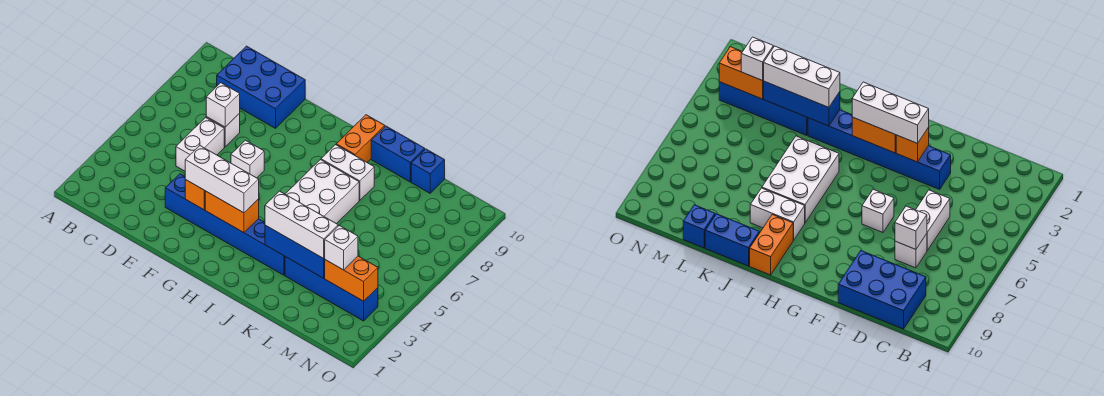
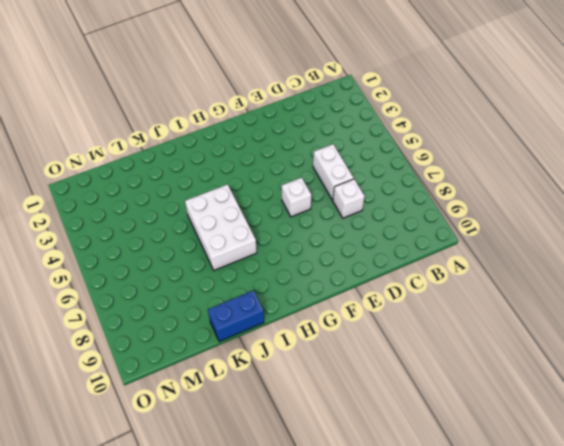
none -> blue brick C9:E10 level 1
none -> blue brick E3:J3 level 1
none -> white brick I8:J8 level 1

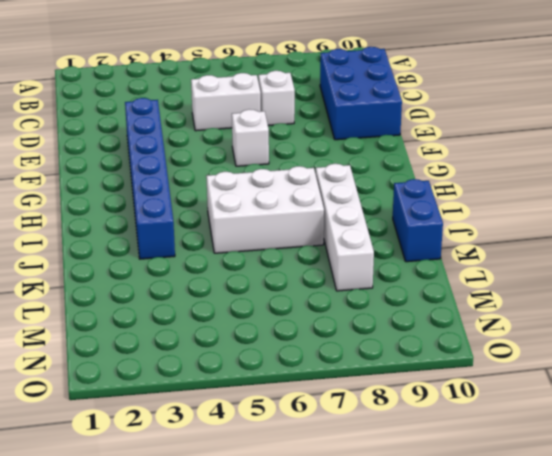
white brick I8:L8 level 1 -> white brick I8:J8 level 1
none -> orange brick I9:I10 level 1
none -> blue brick K3:N3 level 1
none -> blue brick L10 level 1

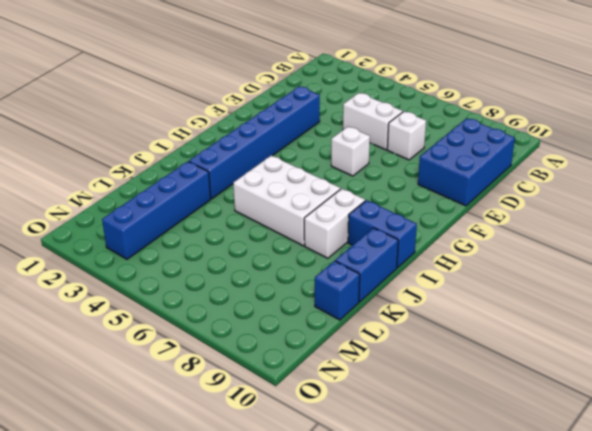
blue brick I9:I10 level 1 -> orange brick I9:I10 level 1
none -> white brick D7 level 2
none -> orange brick F3 level 2
none -> orange brick G3:H3 level 2

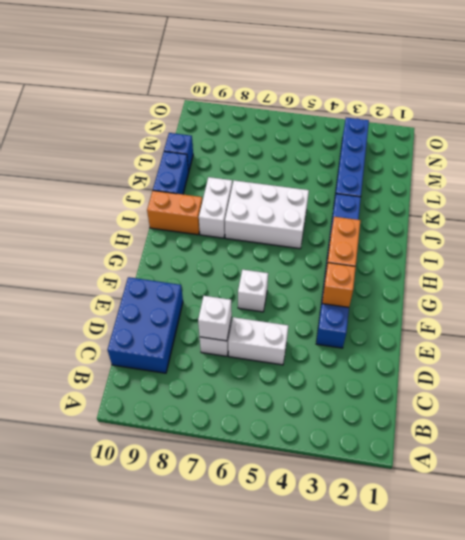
none -> blue brick J3:L3 level 2
none -> orange brick M3:N3 level 2
none -> white brick F3:H3 level 3

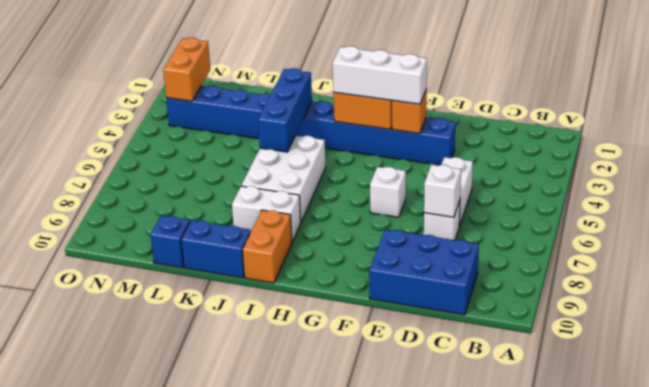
blue brick J3:J5 level 2 -> blue brick J3:L3 level 2
orange brick N2:N3 level 2 -> orange brick M3:N3 level 2
none -> white brick J3:L3 level 3
none -> white brick M3 level 3

